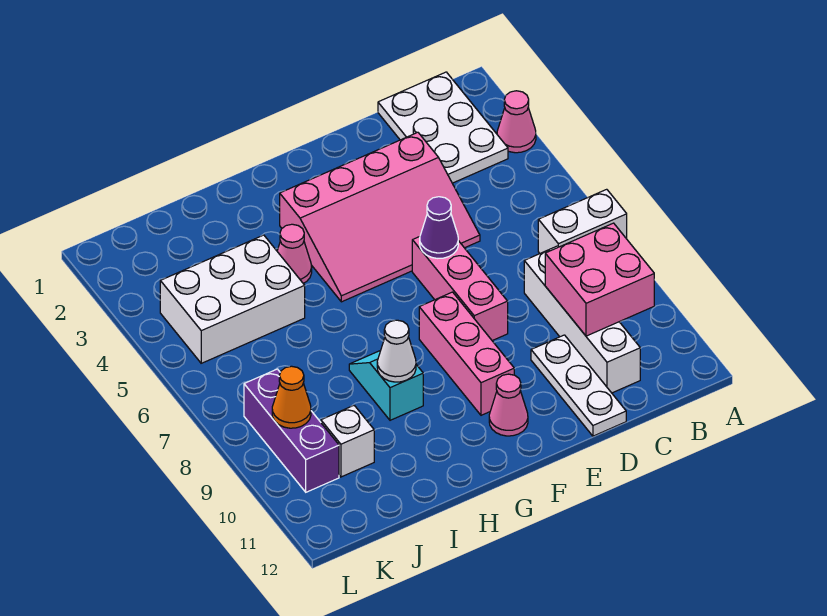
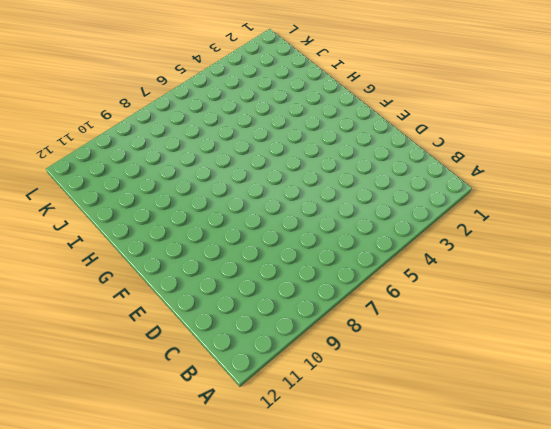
none -> pink cone A3 level 1
none -> white brick A7:B7 level 1
none -> white plate B1:C3 level 1

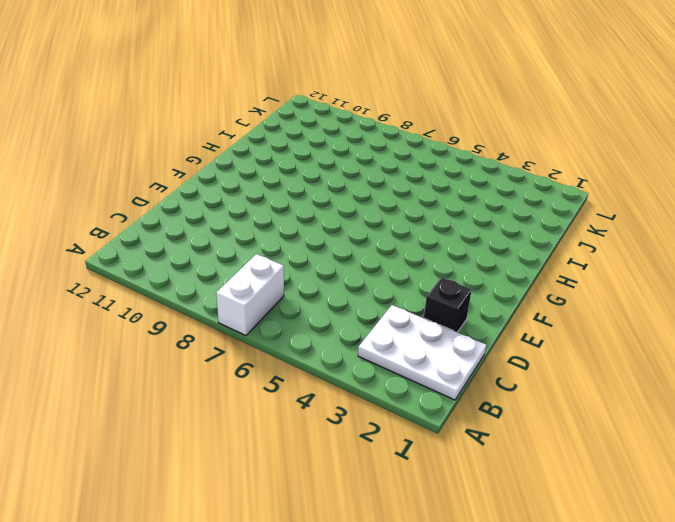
black brick D2 level 1 -> none
none -> pink cone A3 level 1
none -> white brick C8:C11 level 1
none -> pink slope D3:G5 level 1 top 3

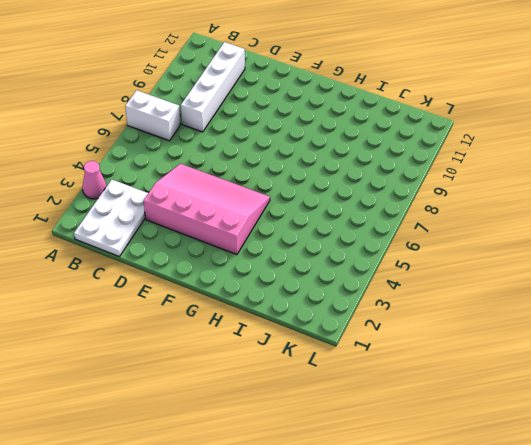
none -> white plate D10:D12 level 1
none -> pink brick E6:E8 level 1
none -> pink brick F8:F10 level 1

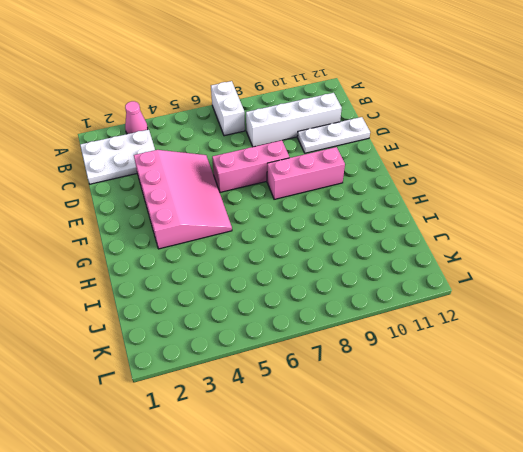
none -> pink cone F11 level 1
none -> pink cone H4 level 1
none -> cyan slope H8:H9 level 1 top 9

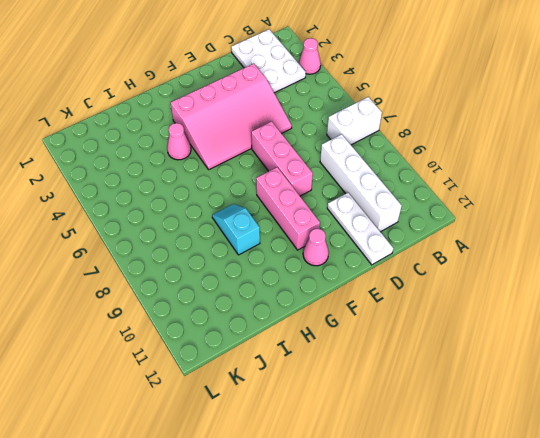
none -> white brick I4:K5 level 1
none -> white brick J10 level 1
none -> purple brick K8:K10 level 1

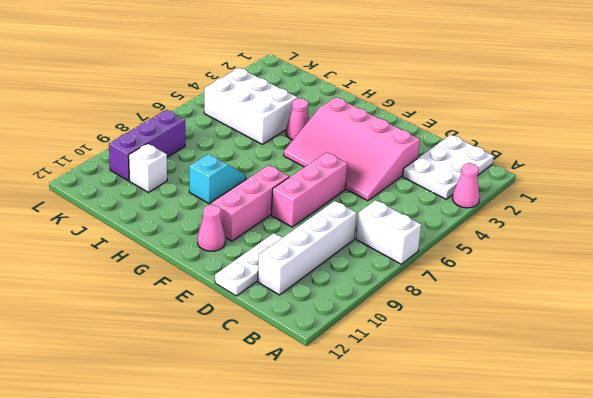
none -> pink brick B9:C10 level 2
none -> purple cone E6 level 2
none -> white cone H9 level 2

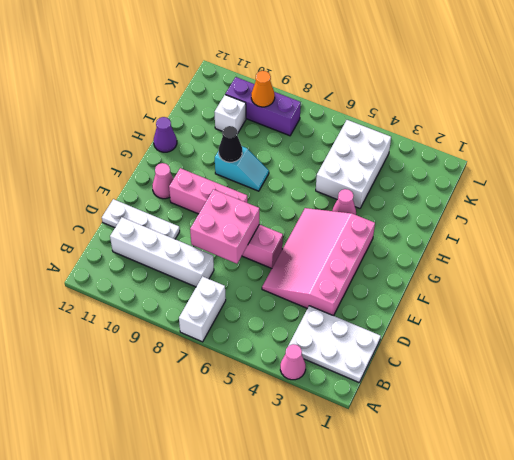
pink brick D7:E8 level 2 -> pink brick B9:C10 level 2
black cone H9 level 2 -> white cone H9 level 2
purple cone H12 level 1 -> purple cone E6 level 2

